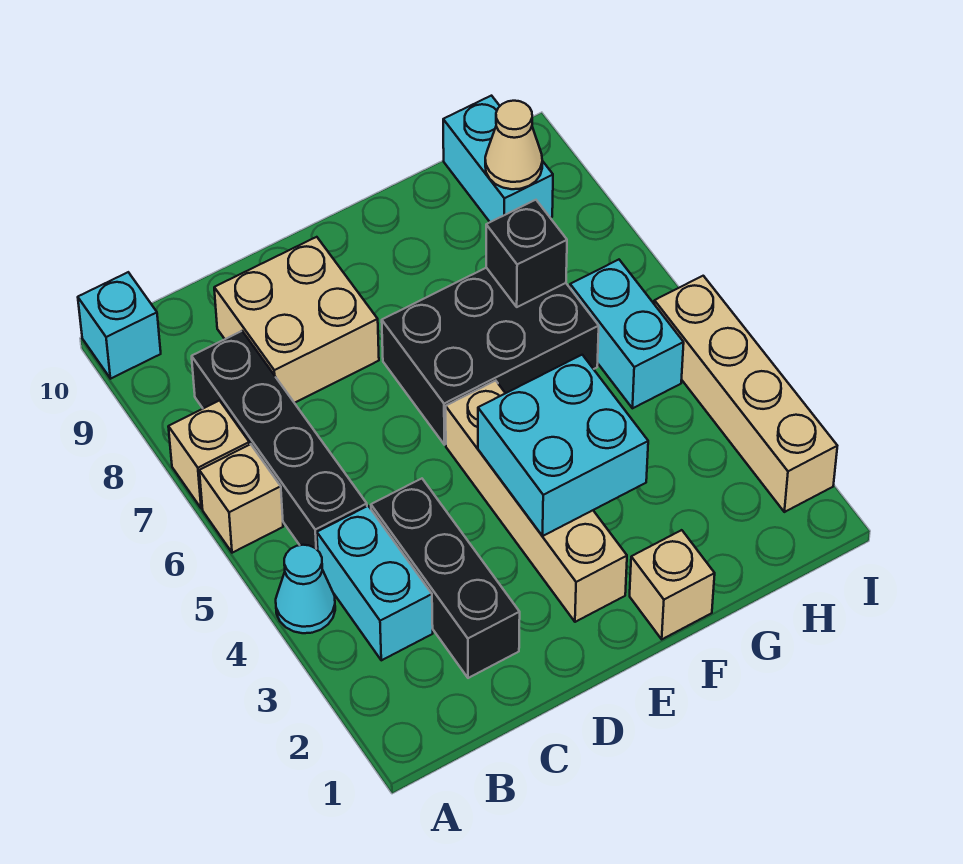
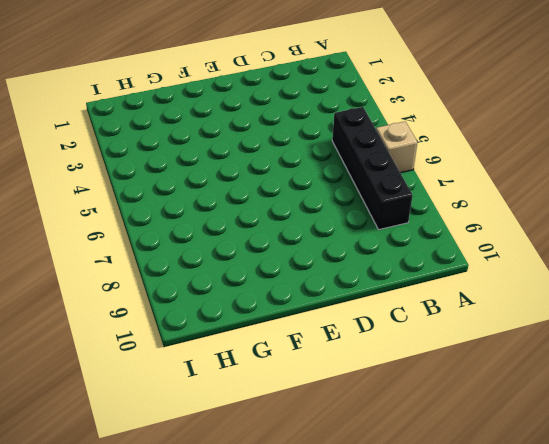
none -> cyan cone A4 level 1
none -> tan brick A7 level 1
none -> cyan brick A10 level 1

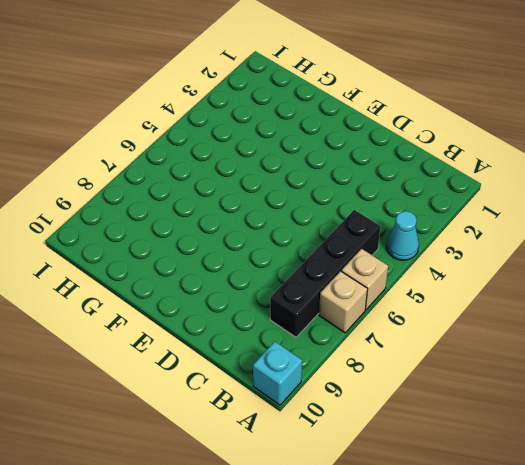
none -> cyan brick B3:B4 level 1
none -> black brick C2:C4 level 1
none -> tan brick C8:D9 level 1

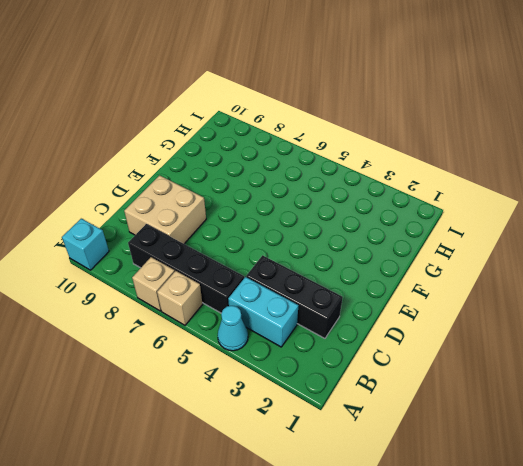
none -> tan brick E2:E5 level 1
none -> black brick E6:G7 level 1
none -> tan brick F1 level 1

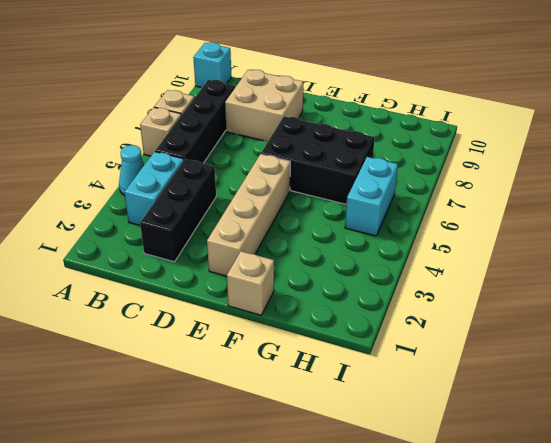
none -> cyan brick H9:H10 level 1
none -> tan brick I2:I5 level 1
none -> cyan brick E3:F4 level 2

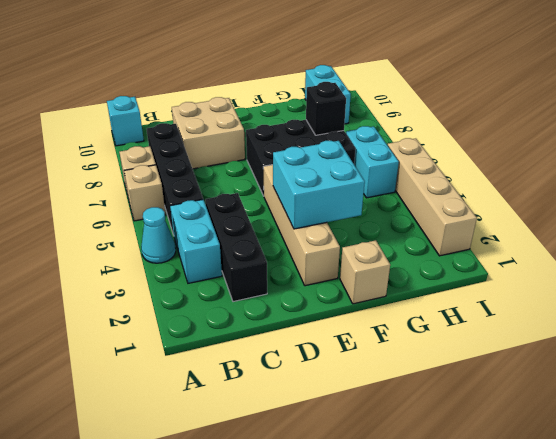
none -> tan cone H9 level 2

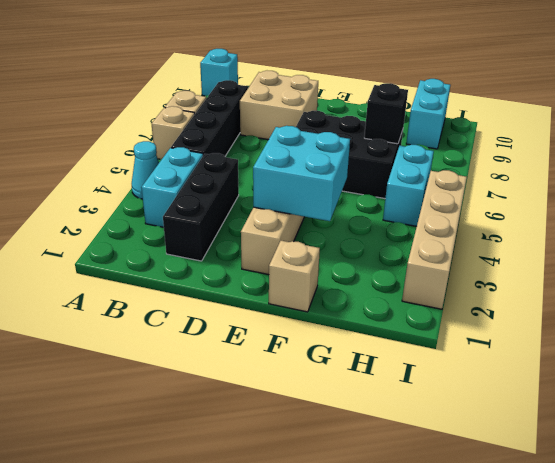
none -> tan cone H9 level 2

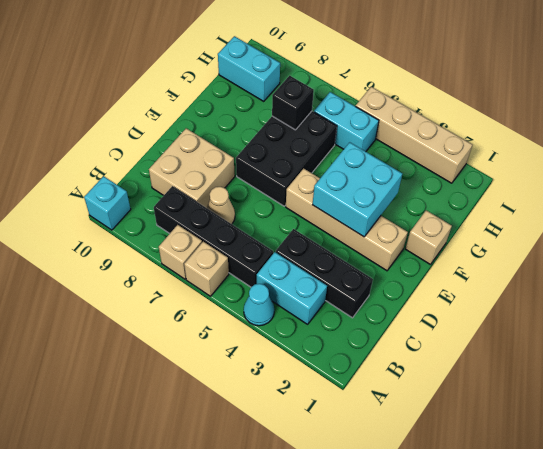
tan cone C7 level 1 -> tan cone H9 level 2

